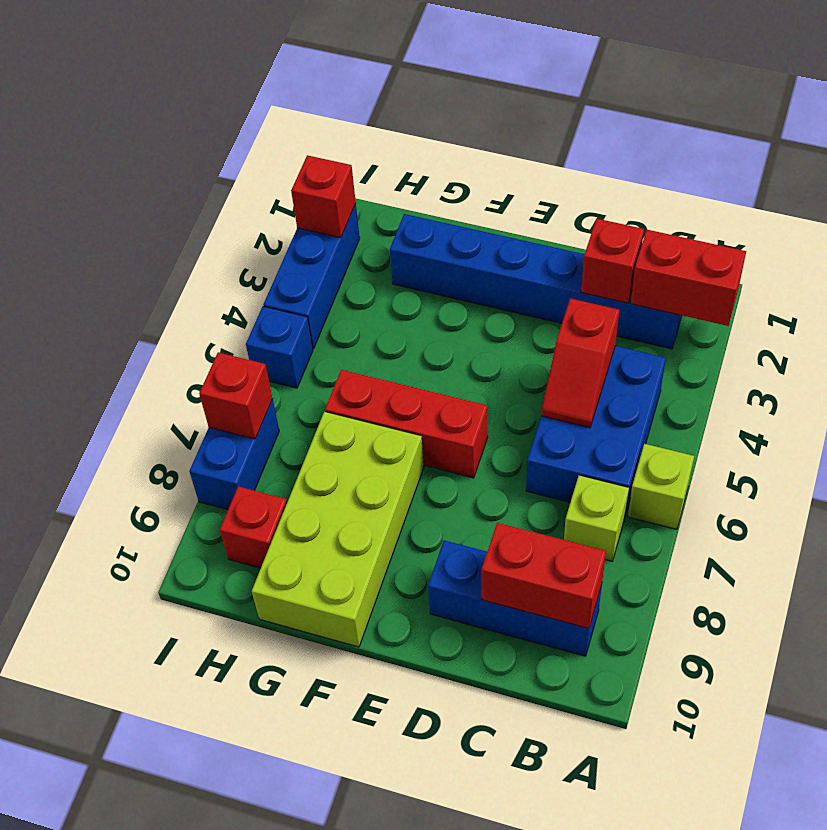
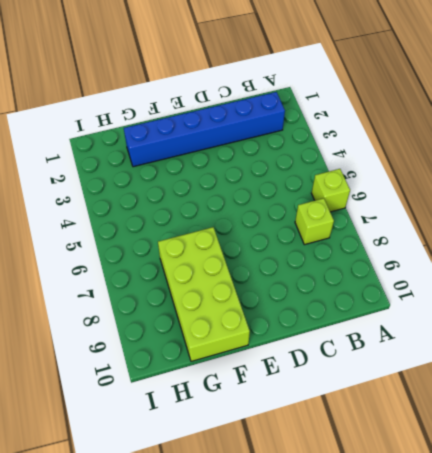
none -> blue brick B4:C6 level 1
none -> blue brick B9:D9 level 1
none -> red brick E6:G6 level 1

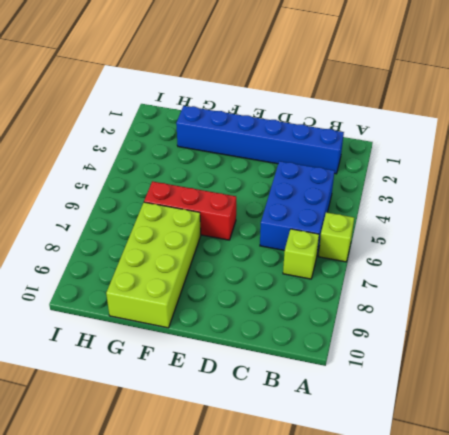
none -> blue brick B9:D9 level 1
none -> red brick H9 level 1
none -> blue brick I2:I4 level 1

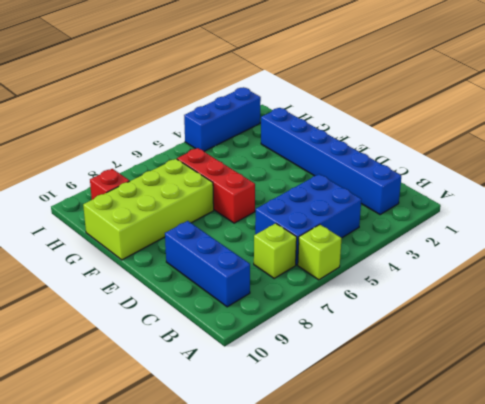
none -> blue brick I5 level 1
none -> blue brick I7:I8 level 1
none -> red brick A2:B2 level 2

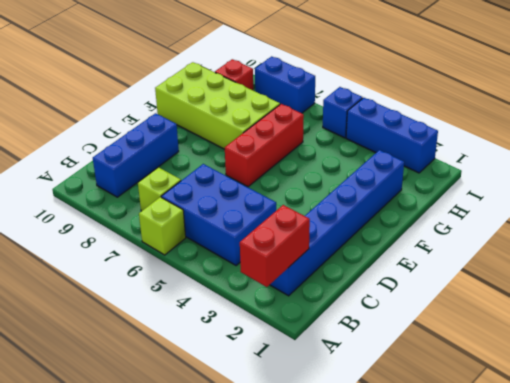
none -> red brick B9:C9 level 2
none -> red brick C2 level 2
none -> red slope C4:C5 level 2 top 4

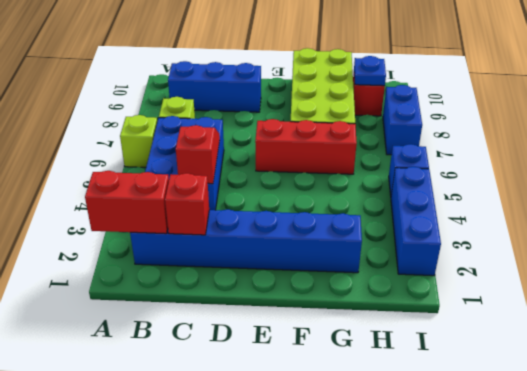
blue plate H9 level 2 -> none
none -> red brick B9:C9 level 2
none -> red brick I2 level 2
none -> red brick I7 level 2

